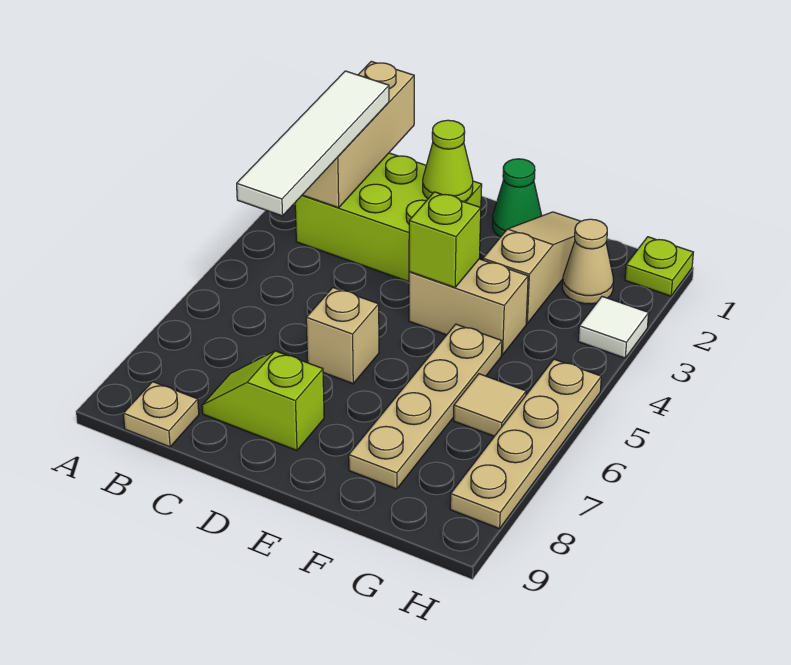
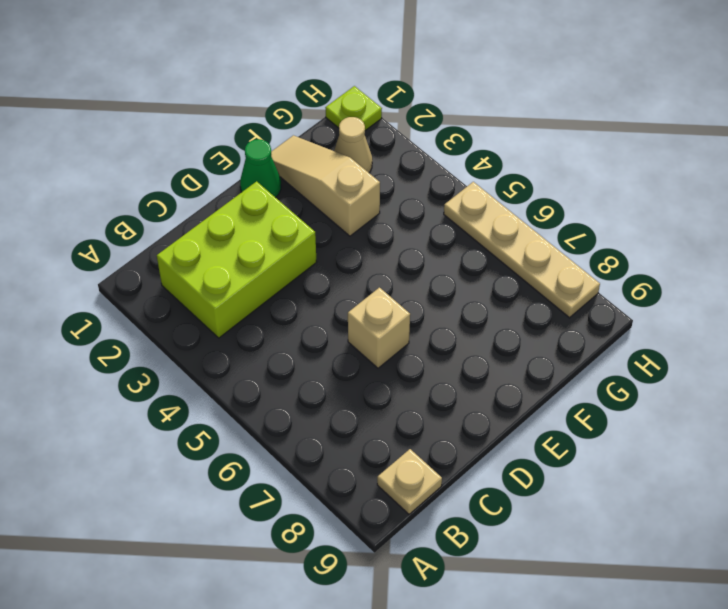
none -> lime slope C8:D8 level 1 top D
none -> tan brick E4:F4 level 1
none -> tan plate F5:F8 level 1

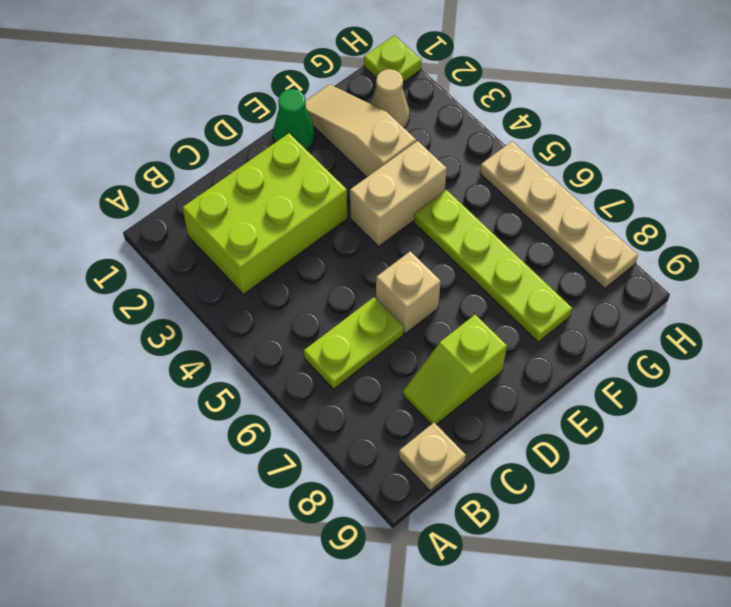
lime plate B6:C6 level 1 -> none
lime plate F5:F8 level 1 -> tan plate F5:F8 level 1
none -> tan tile G6 level 1
none -> white tile H3 level 1
none -> tan brick B1:B3 level 2

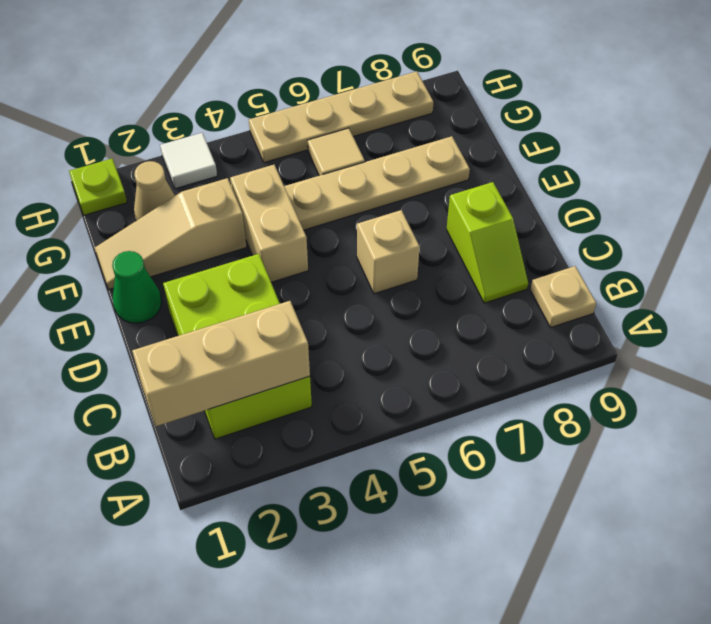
none -> lime cone D2 level 2
none -> lime brick E4 level 2
none -> white tile B2:B5 level 3

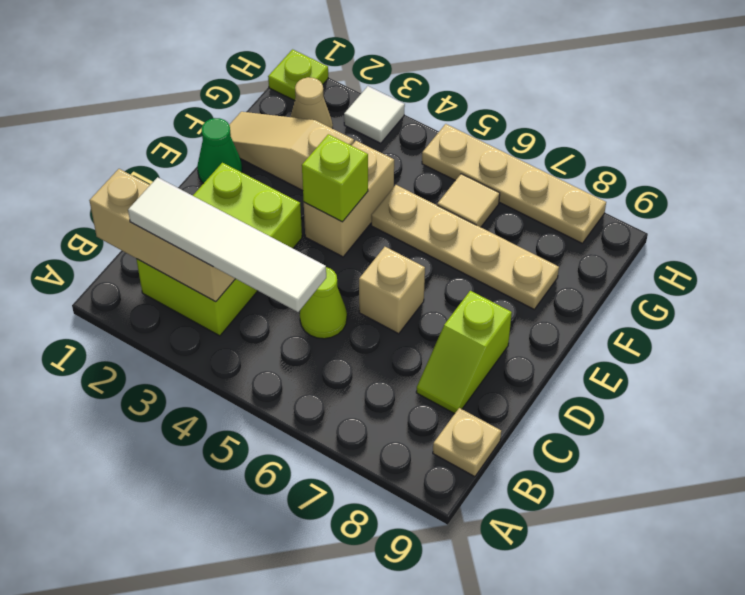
lime cone C5 level 1 -> lime cone D2 level 2

